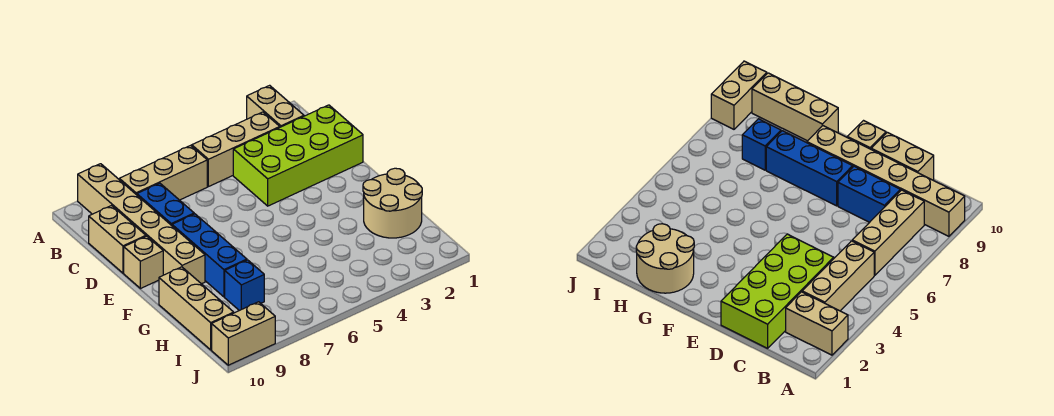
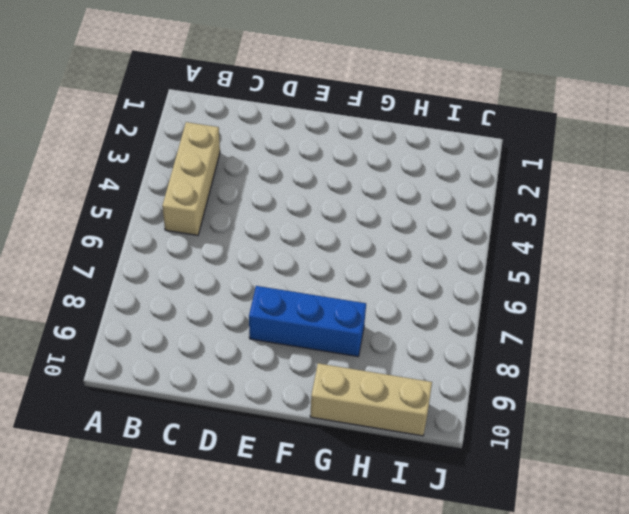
none -> tan brick A2:B2 level 1
none -> tan brick A9:F9 level 1
none -> tan brick B6:B8 level 1

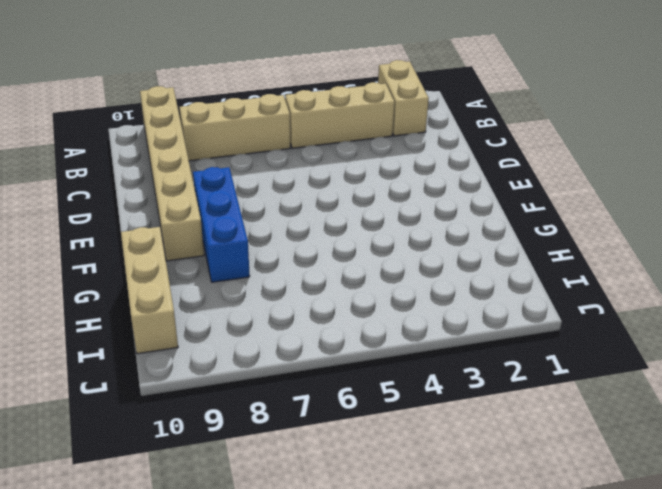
none -> lime brick C1:D4 level 1
none -> blue brick C8:D8 level 1
none -> tan brick C10:D10 level 1

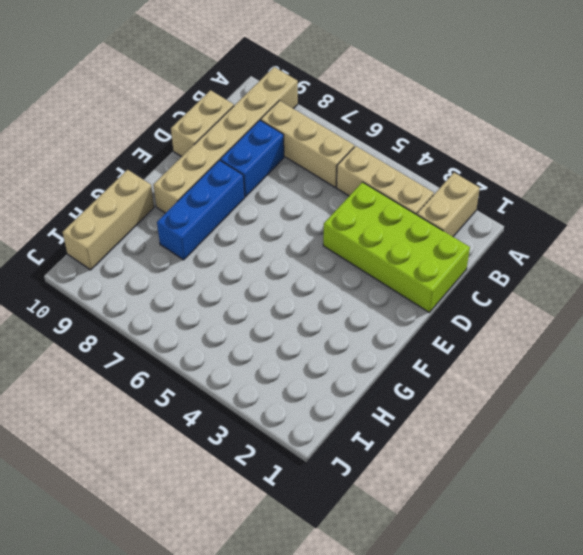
none -> tan brick E10 level 1
none -> tan round brick G1:H2 level 1
none -> blue brick H8 level 1

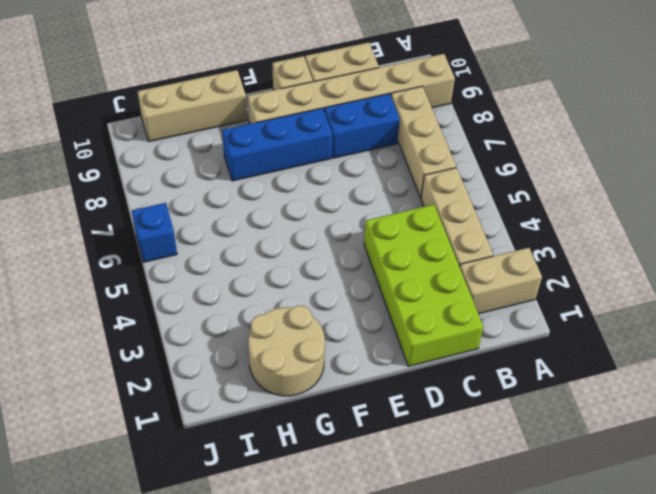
blue brick J6 level 1 -> blue brick H8 level 1
none -> tan brick J9:J10 level 1

